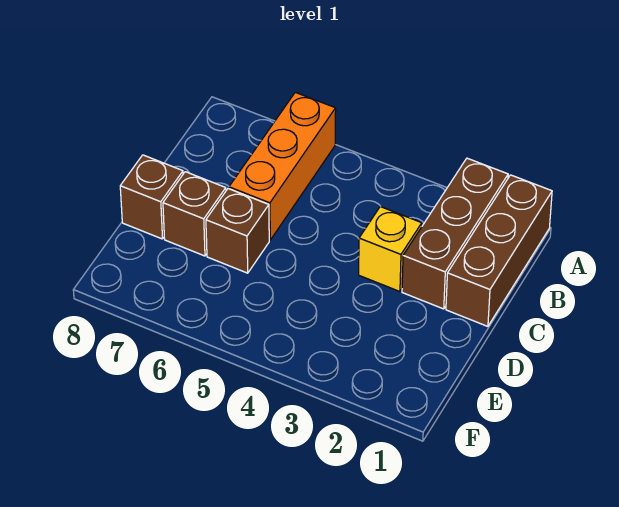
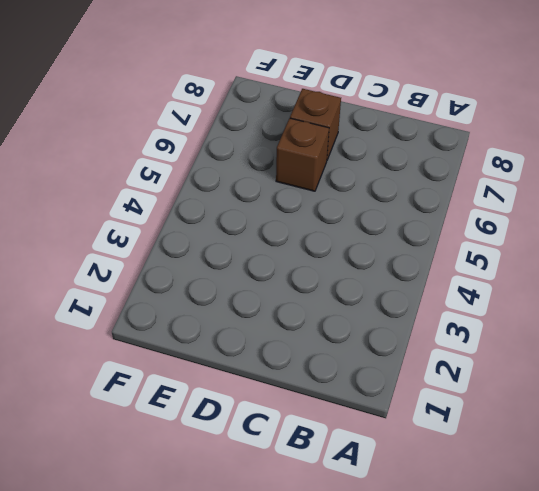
none -> brown brick A1:C1 level 1
none -> brown brick A2:C2 level 1

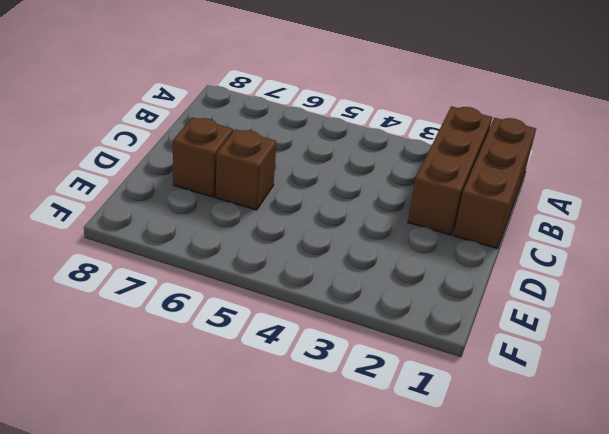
none -> orange brick A6:C6 level 1
none -> yellow brick C3 level 1

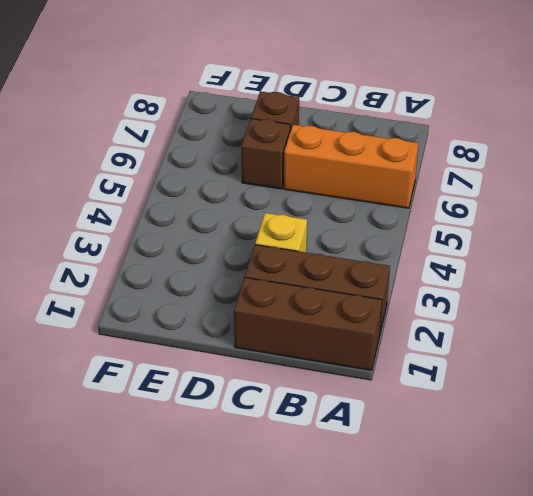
none -> brown brick D8 level 1

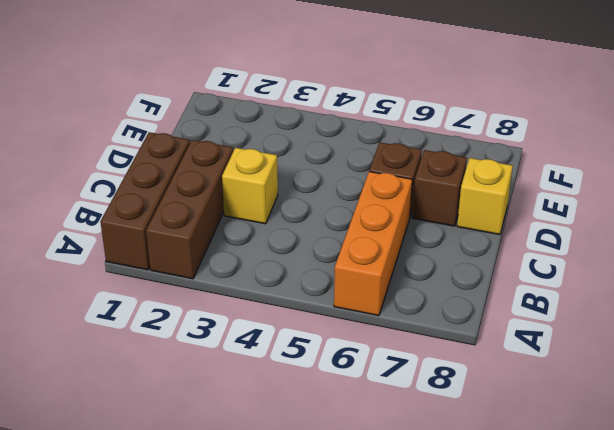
yellow brick D8 level 1 -> brown brick D8 level 1

